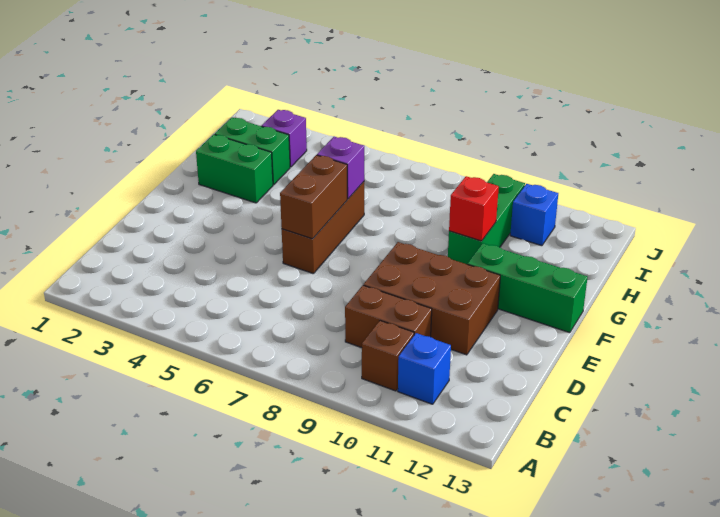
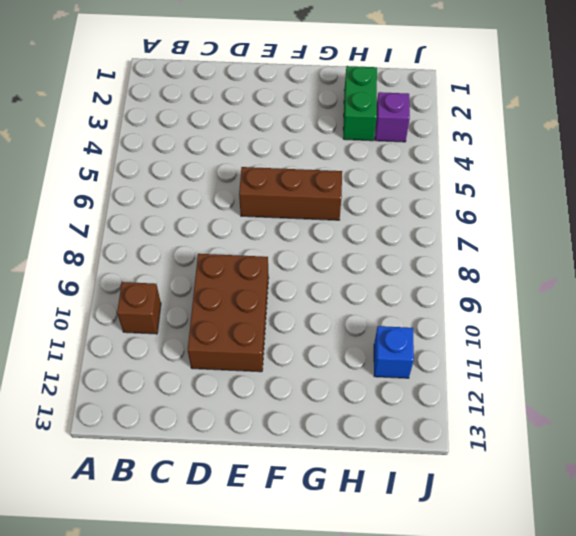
none -> blue brick B11 level 1
none -> brown brick C9:C10 level 1
none -> green brick F11:F13 level 1

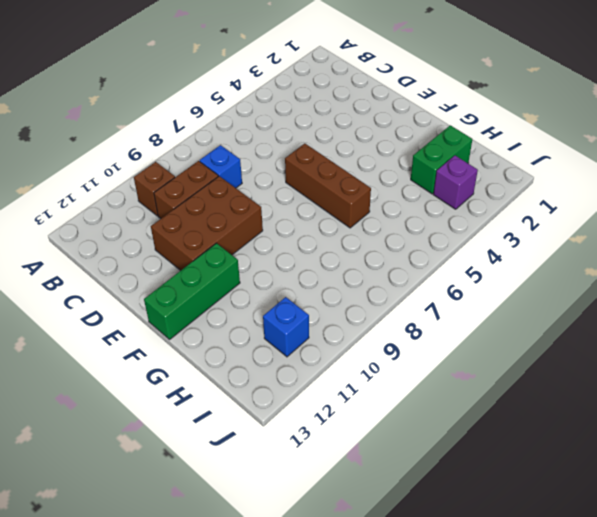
blue brick C8 level 1 -> blue brick B11 level 1
none -> green brick G2:G3 level 1
none -> green brick G10:I10 level 1
none -> brown brick E6:F6 level 2

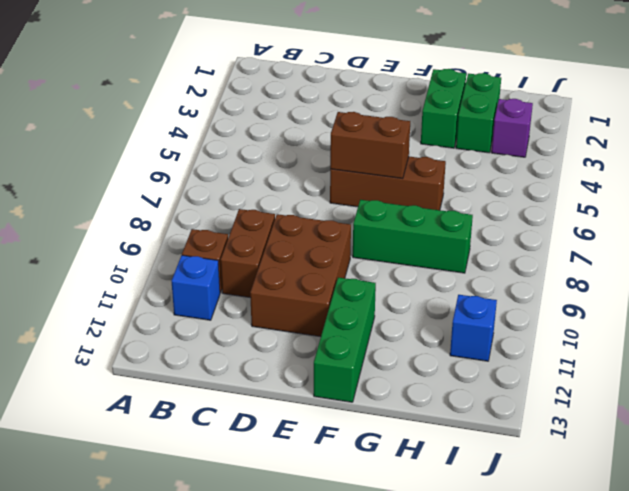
green brick F8:H8 level 1 -> green brick G10:I10 level 1
none -> purple brick G6 level 2
none -> red brick G10 level 2

